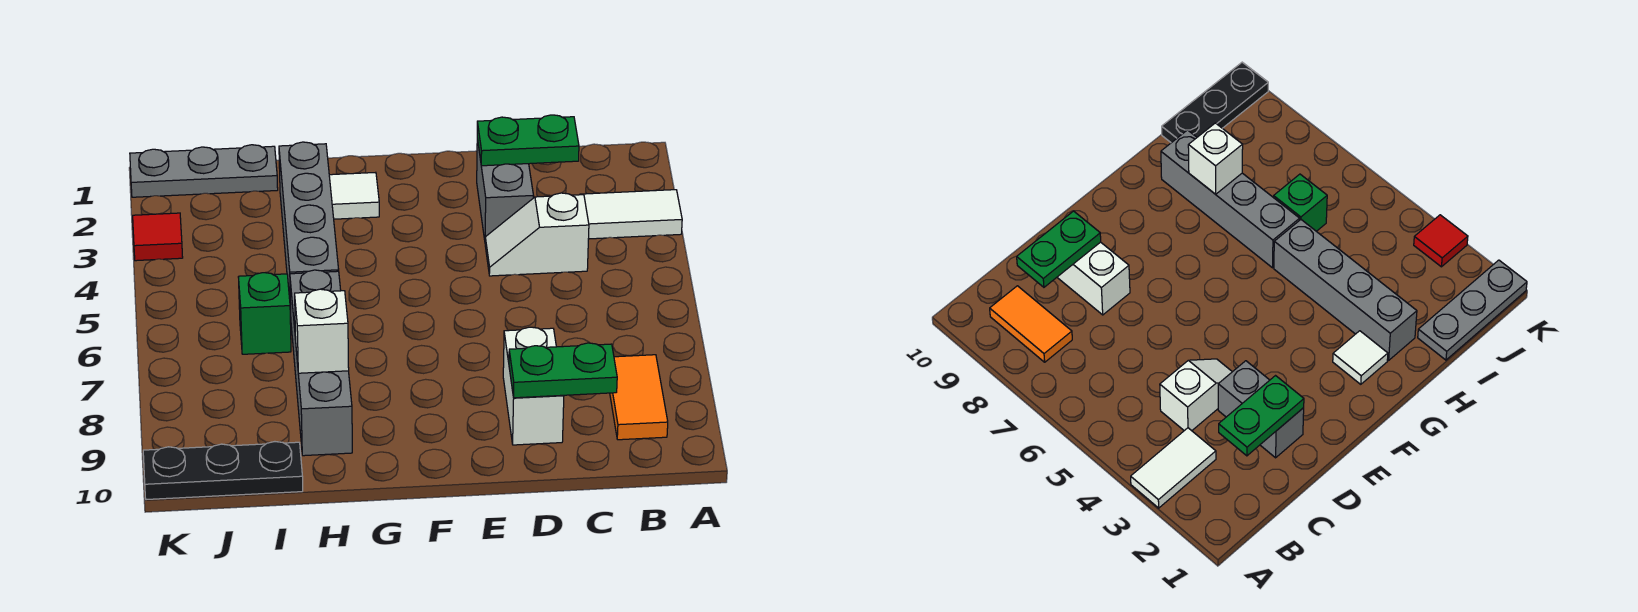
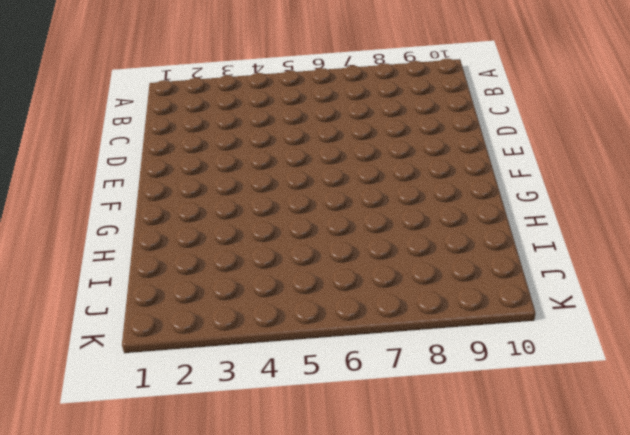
none -> white tile A3:B3 level 1
none -> orange tile B8:B9 level 1
none -> white slope C4:D4 level 1 top C

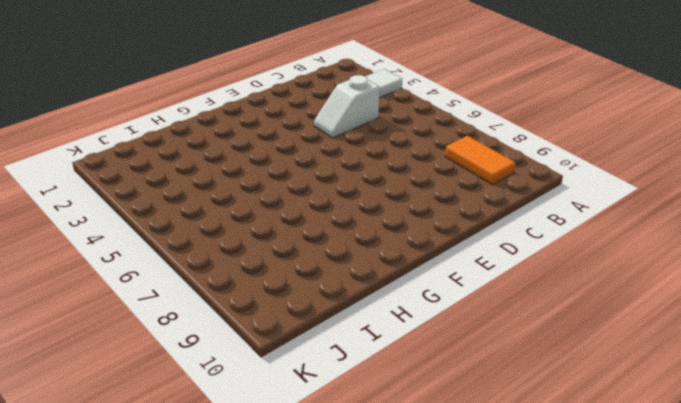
none -> grey brick D2:D3 level 1
none -> white brick D8:D9 level 1
none -> white tile G2 level 1

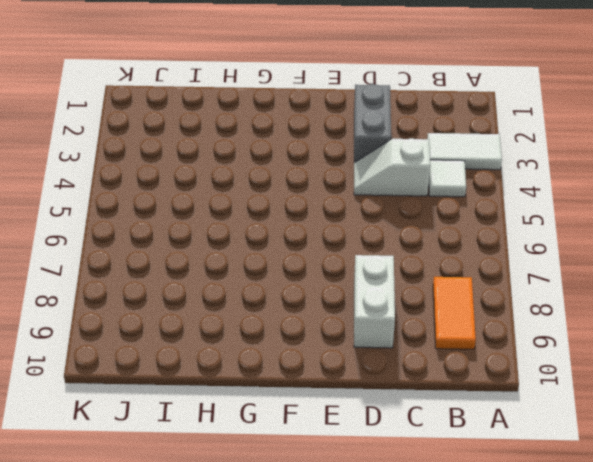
white tile B4 level 1 -> white tile G2 level 1
none -> grey brick H2:H5 level 1
none -> grey brick H6:H9 level 1
none -> grey plate I1:K1 level 1

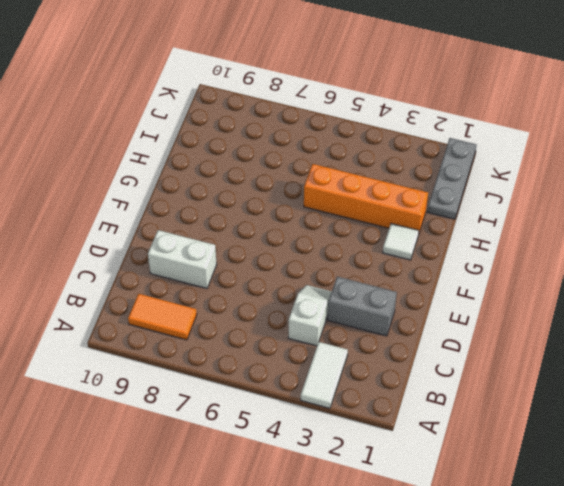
orange brick H2:H5 level 1 -> grey brick H2:H5 level 1
none -> grey brick H6:H9 level 1
none -> green brick I6 level 1
none -> black plate I10:K10 level 1

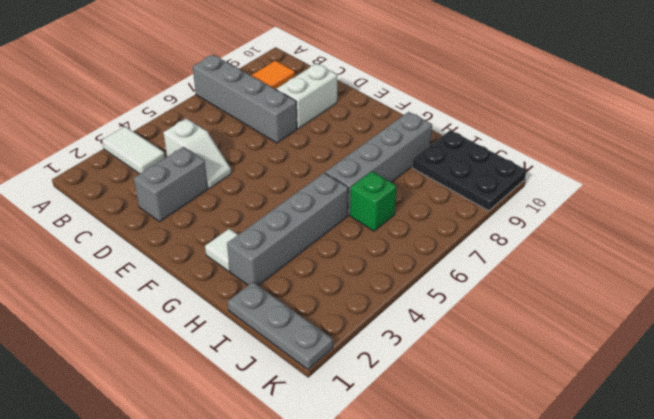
grey brick A7:D7 level 1 -> none
black plate I9:K10 level 1 -> black plate I10:K10 level 1
none -> red tile K3 level 1
none -> green plate C2:D2 level 2
none -> green plate C9:D9 level 2

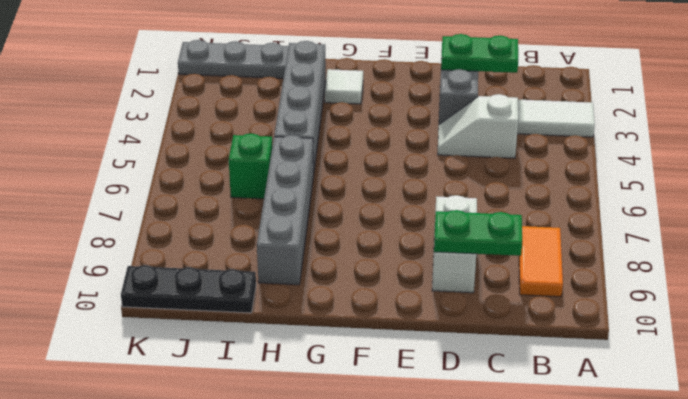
none -> red tile K3 level 1
none -> white brick H8 level 2

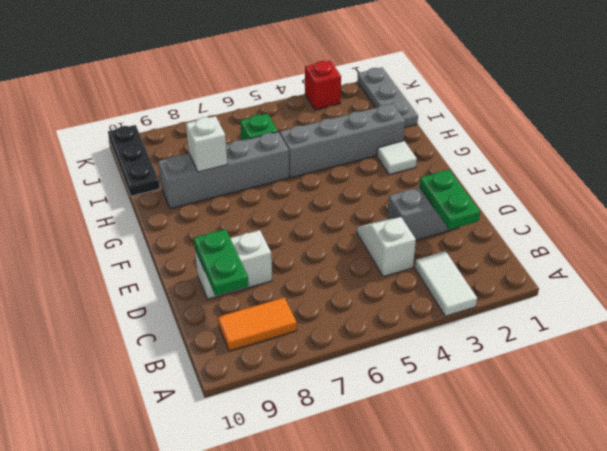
red brick K3 level 1 -> red tile K3 level 1

